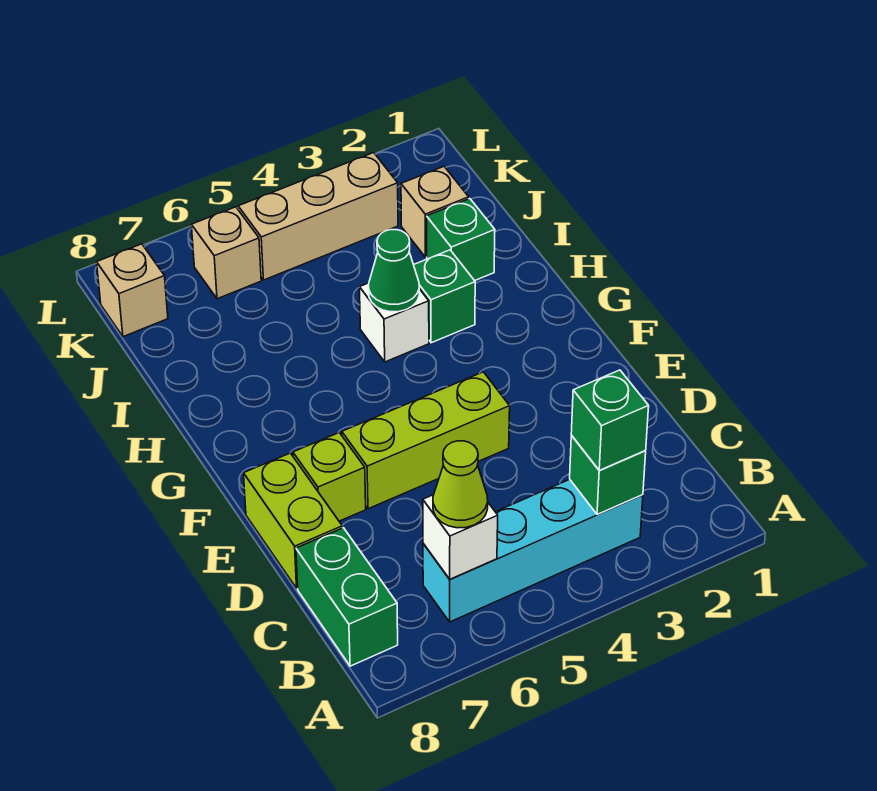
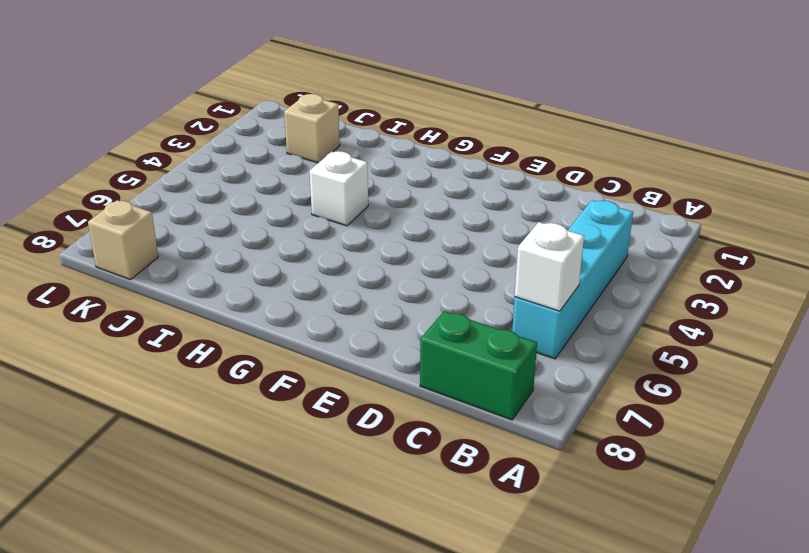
none -> lime brick D8:E8 level 1
none -> lime brick E4:E6 level 1
none -> lime brick E7 level 1

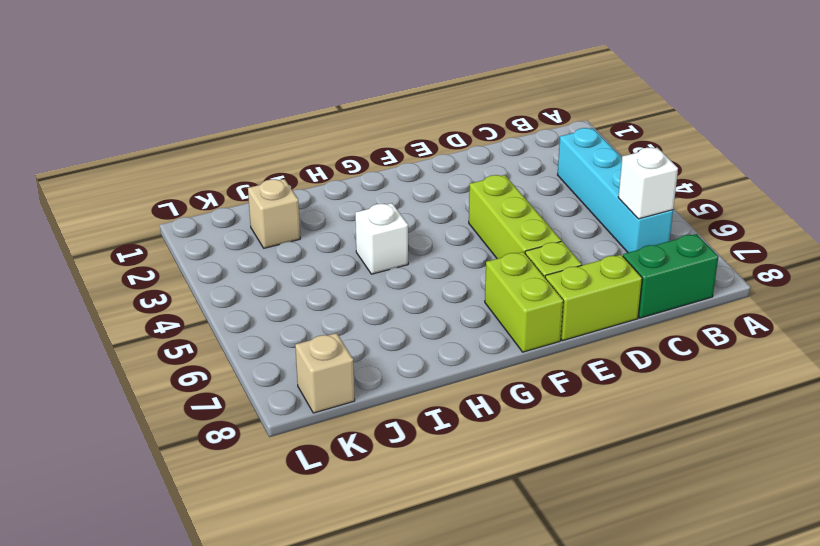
lime brick F7:F8 level 1 -> none
none -> green brick H3 level 1
none -> green brick I2 level 1
none -> tan brick K3:K5 level 1

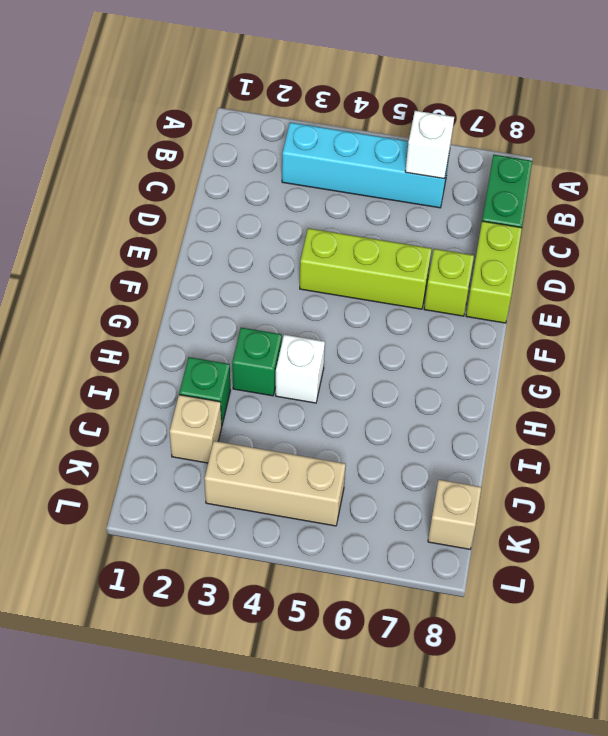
none -> tan brick K6 level 1
none -> green brick B3 level 2
none -> green cone H4 level 2

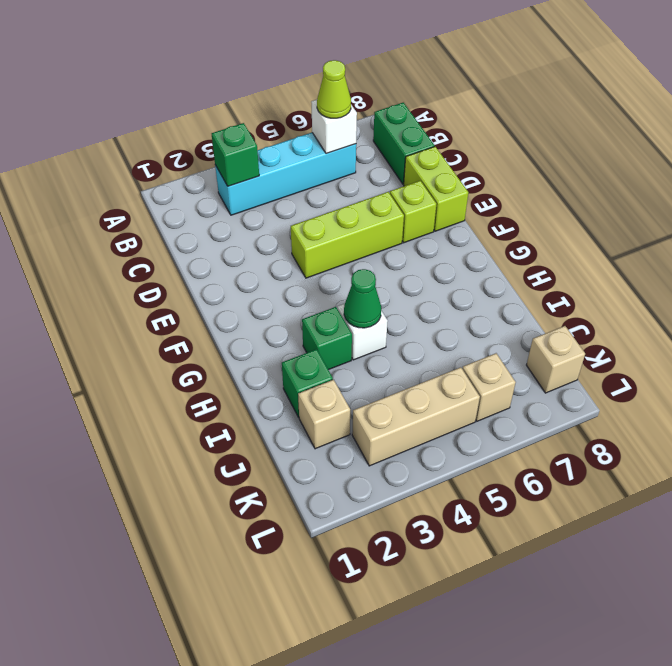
none -> green brick B3 level 3

